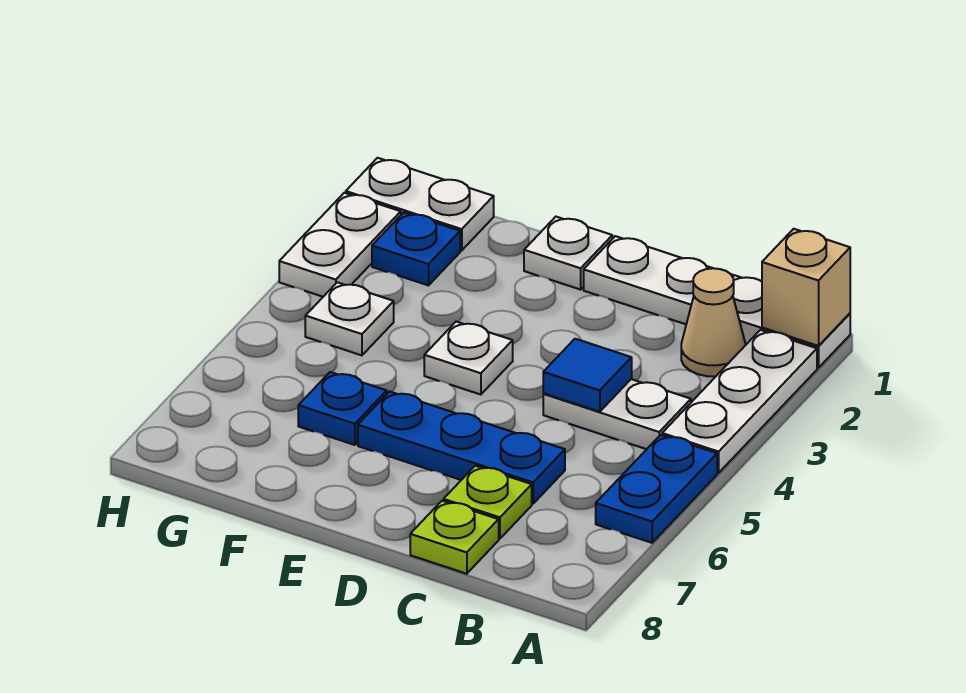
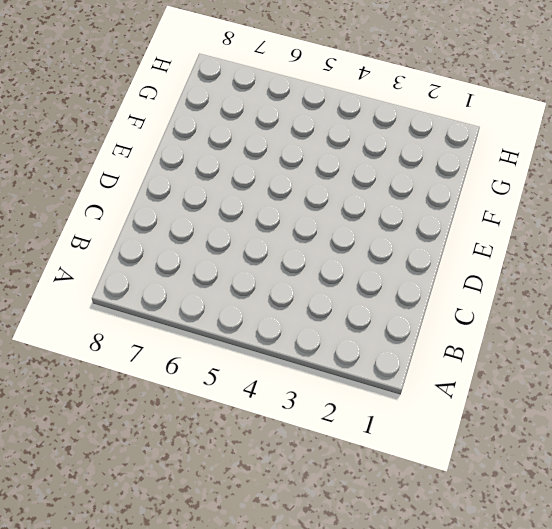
none -> white plate A1:D1 level 1
none -> white plate A2:A4 level 1
none -> blue plate A5:A6 level 1

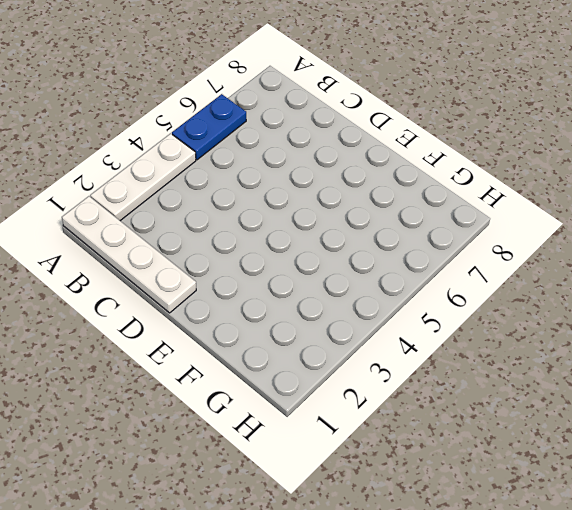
none -> tan cone B2 level 1
none -> white plate B4:C4 level 1
none -> blue plate C6:E6 level 1

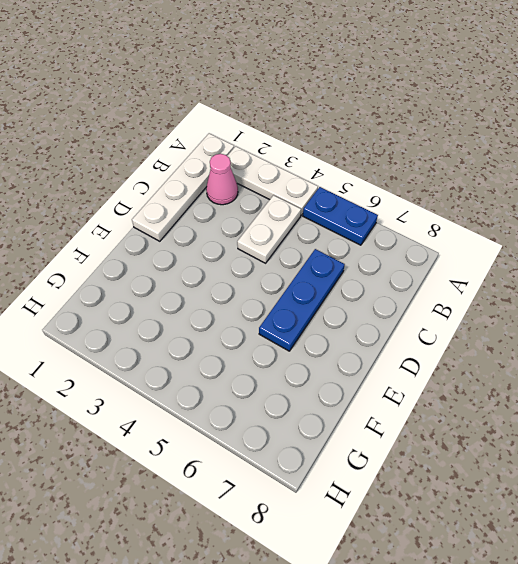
pink cone B2 level 1 -> tan cone B2 level 1
none -> lime plate C7 level 1
none -> lime plate C8 level 1
none -> white plate E1 level 1

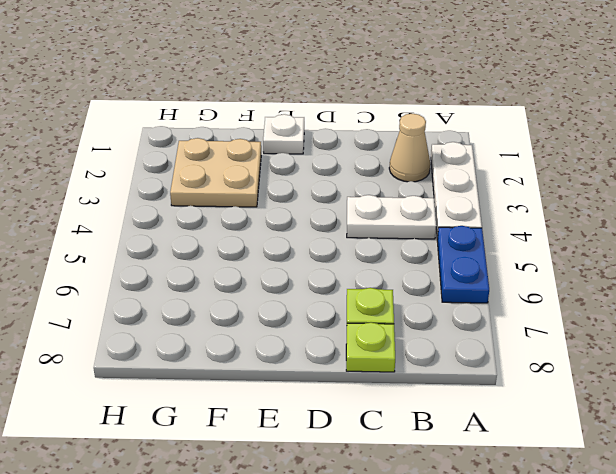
tan plate F2:G3 level 1 -> blue plate G2 level 1
none -> white plate A1:D1 level 1
none -> blue plate C6:E6 level 1
none -> white plate E4 level 1

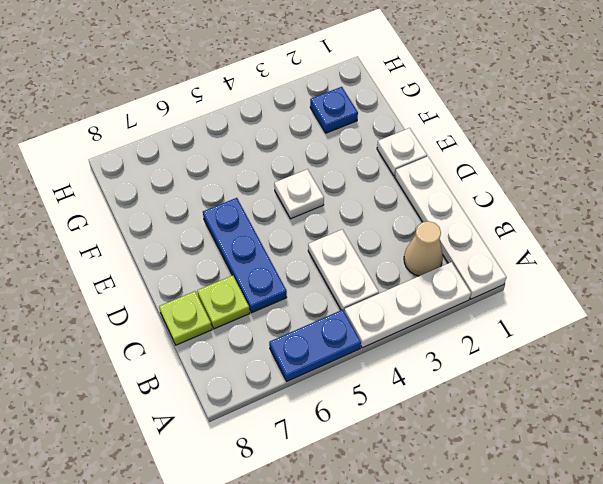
none -> blue plate F6 level 1
none -> white plate G1:H1 level 1
none -> white plate G4 level 1

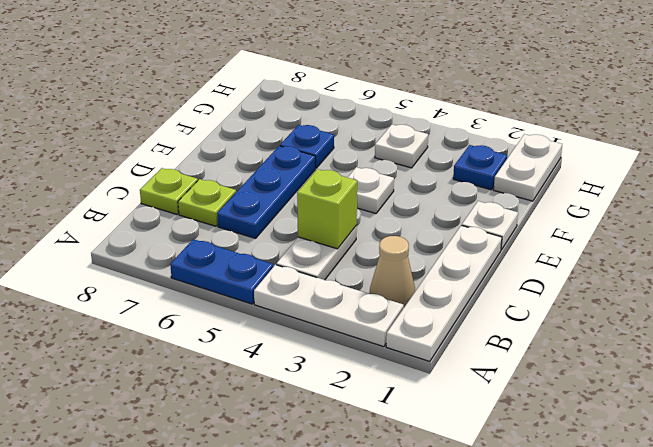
lime brick C4 level 2 -> blue tile C4 level 2
none -> white plate H2:H3 level 1
none -> tan brick A1 level 2

